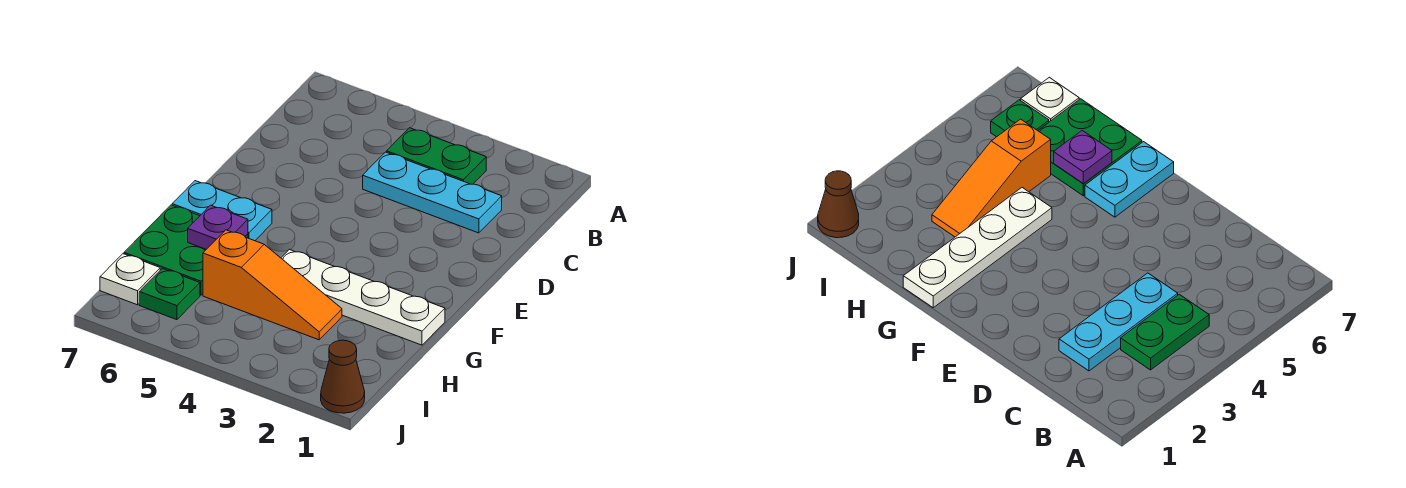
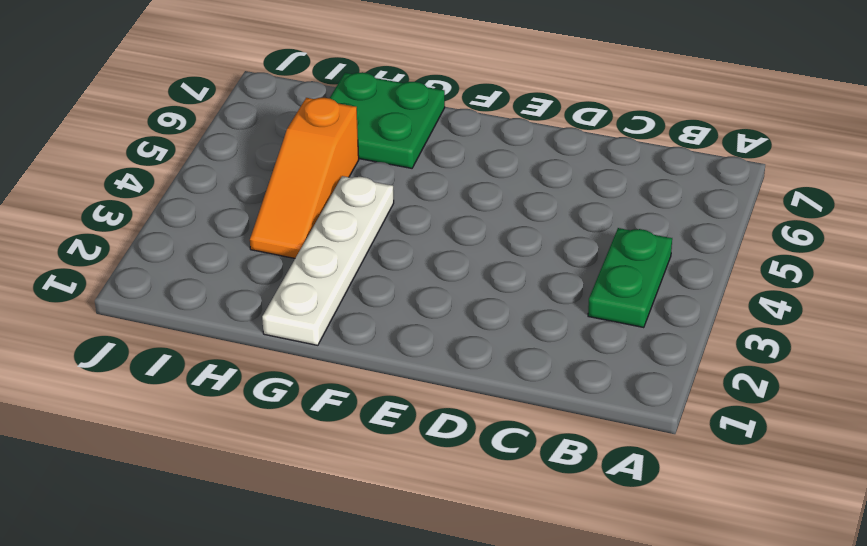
none -> cyan plate C2:C4 level 1
none -> cyan plate F6:F7 level 1

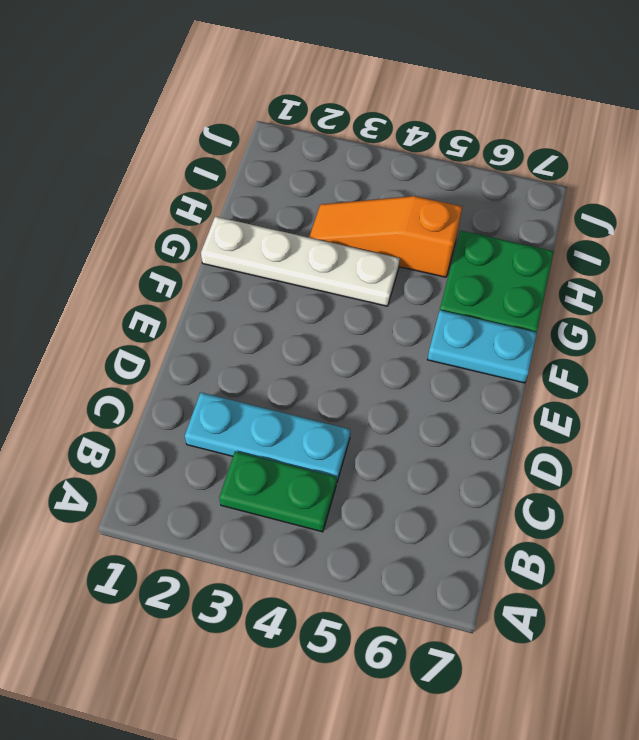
none -> green plate I6 level 1
none -> white plate I7 level 1

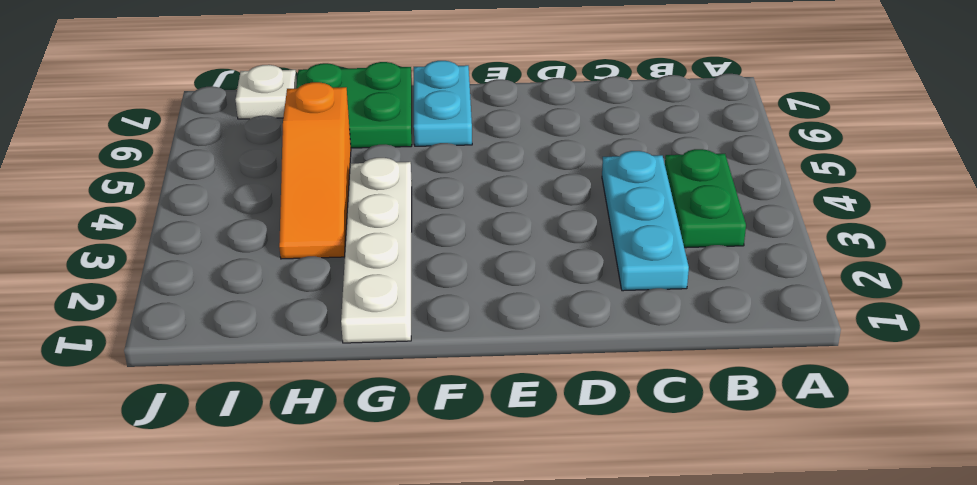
none -> green plate I6 level 1
none -> brown cone J1 level 1

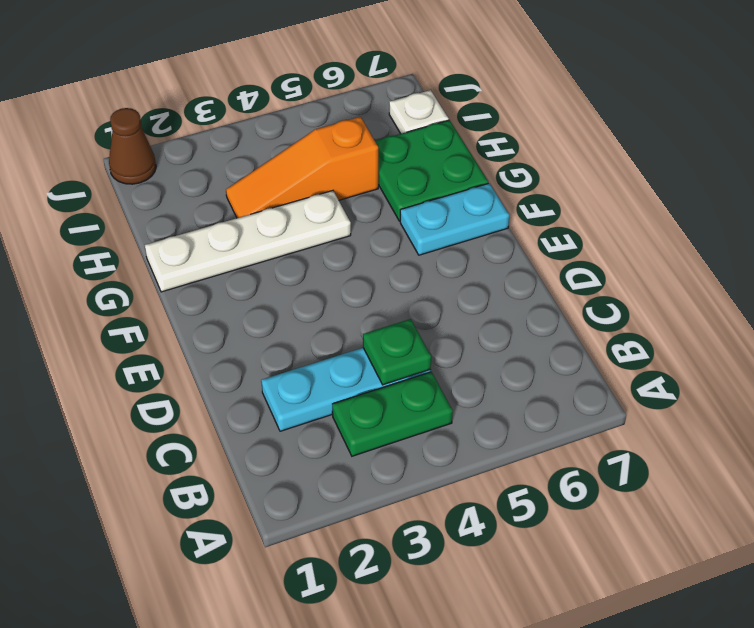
green plate C4 level 2 -> green plate I6 level 1
none -> purple plate G6 level 2

